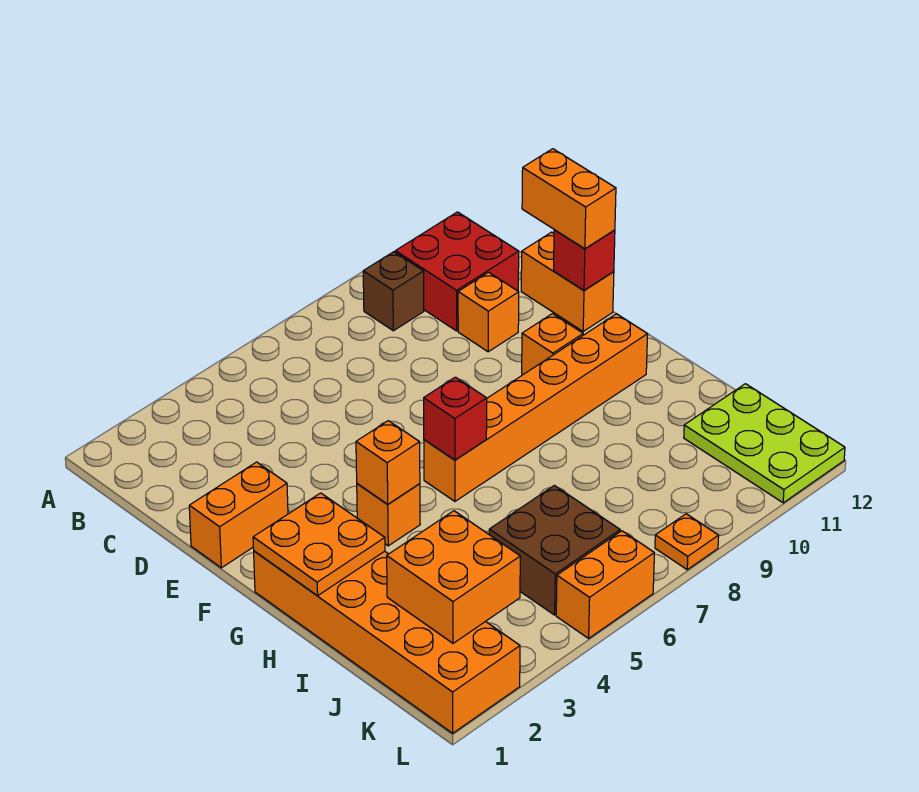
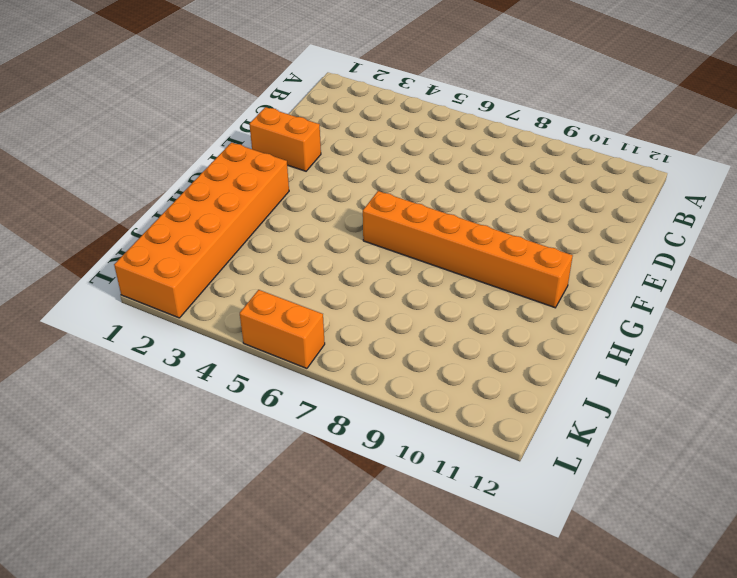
none -> brown brick B9 level 1
none -> red brick B10:C11 level 1
none -> orange brick D10 level 1

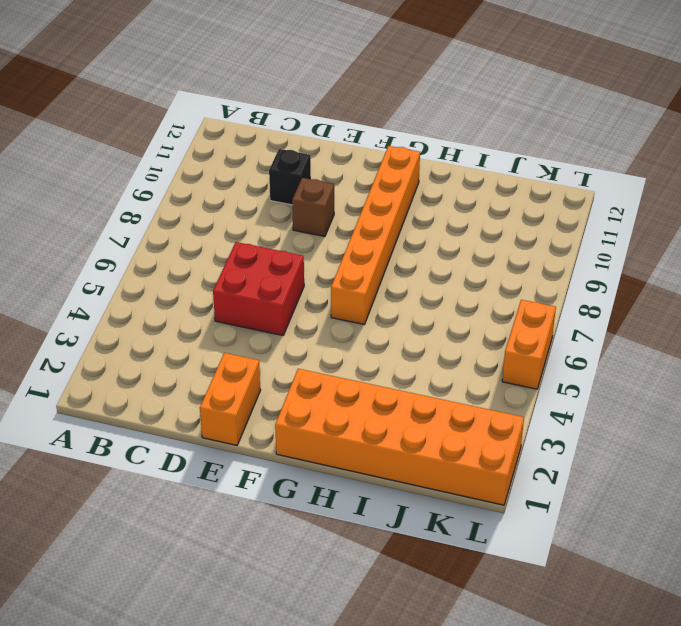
red brick D5:E6 level 1 -> red brick B10:C11 level 1
black brick D10 level 1 -> orange brick D10 level 1
brown brick E9 level 1 -> brown brick B9 level 1
none -> orange brick D12:E12 level 1
none -> orange brick F10 level 1
none -> orange brick G4 level 1

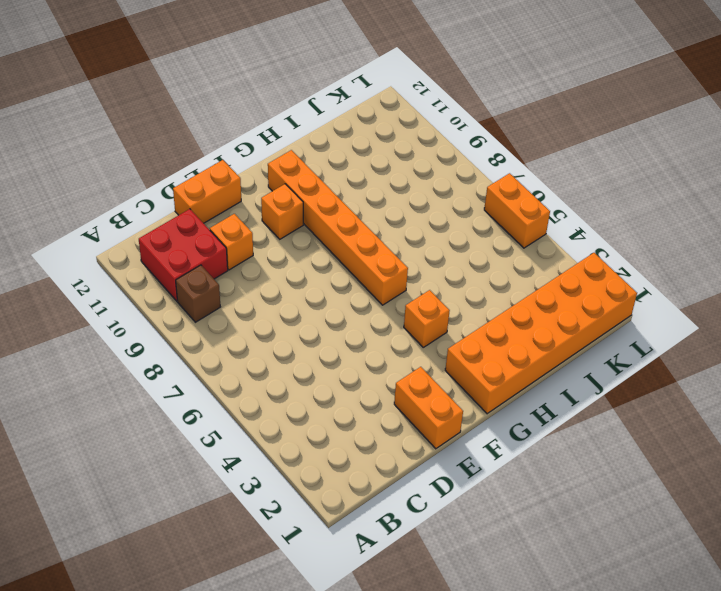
none -> brown brick J5:K6 level 1
none -> lime plate J11:L12 level 1
none -> orange plate L8 level 1

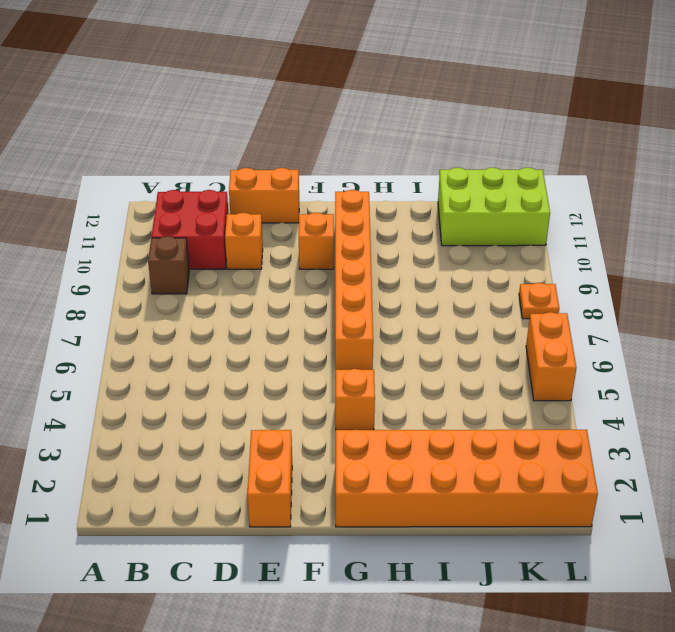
lime brick J11:L12 level 1 -> lime plate J11:L12 level 1
none -> brown brick J5:K6 level 1
none -> red brick E12 level 2
none -> orange plate G1:H2 level 2

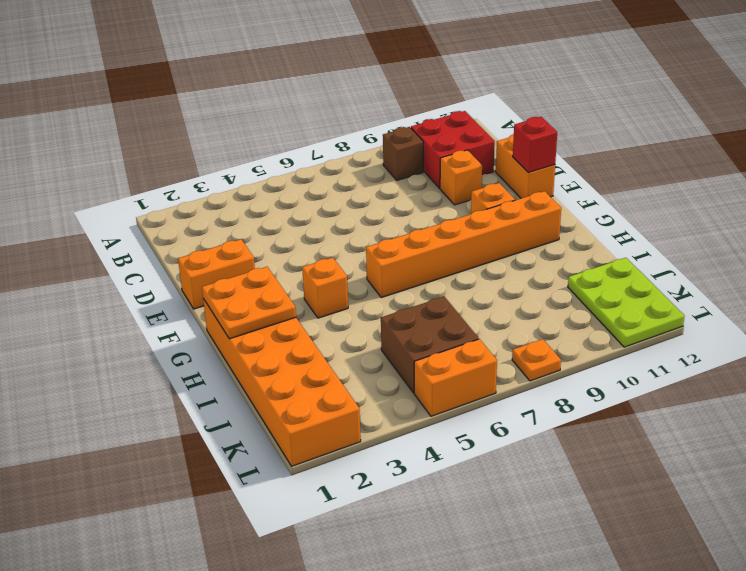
none -> orange brick G4 level 2
none -> red brick G6 level 2
none -> orange brick J2:K3 level 2

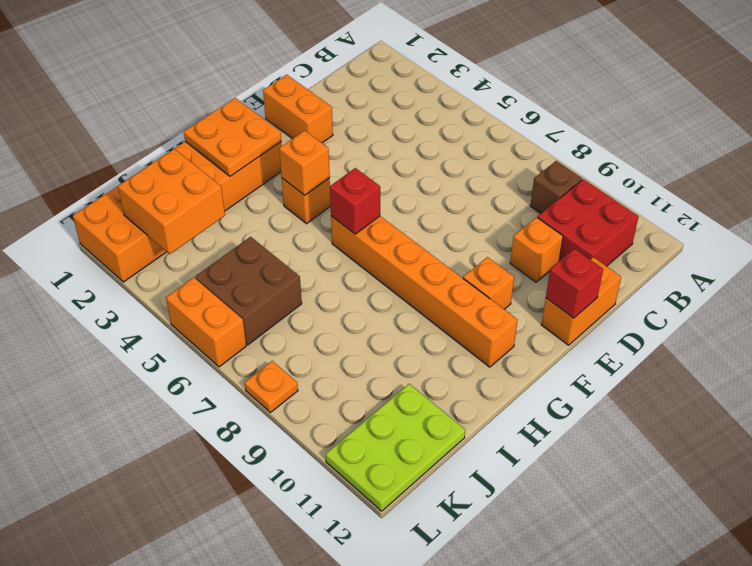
none -> orange brick D12:E12 level 3

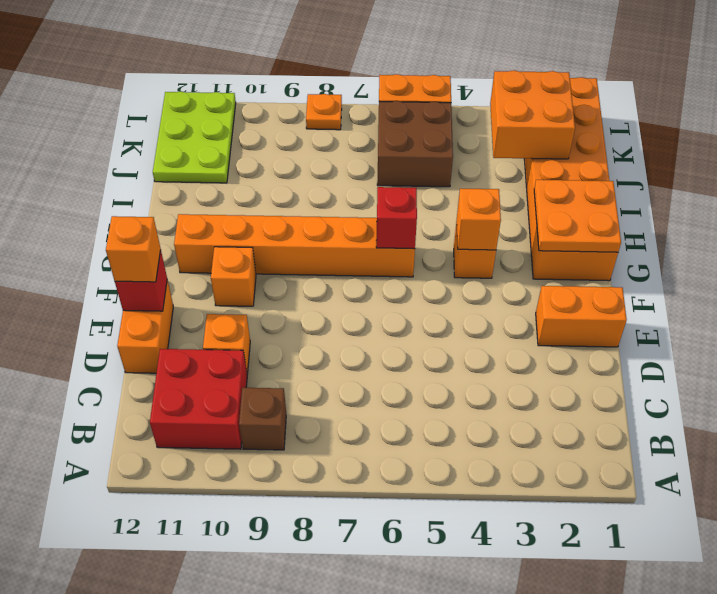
orange brick E12 level 3 -> orange brick D12:E12 level 3

